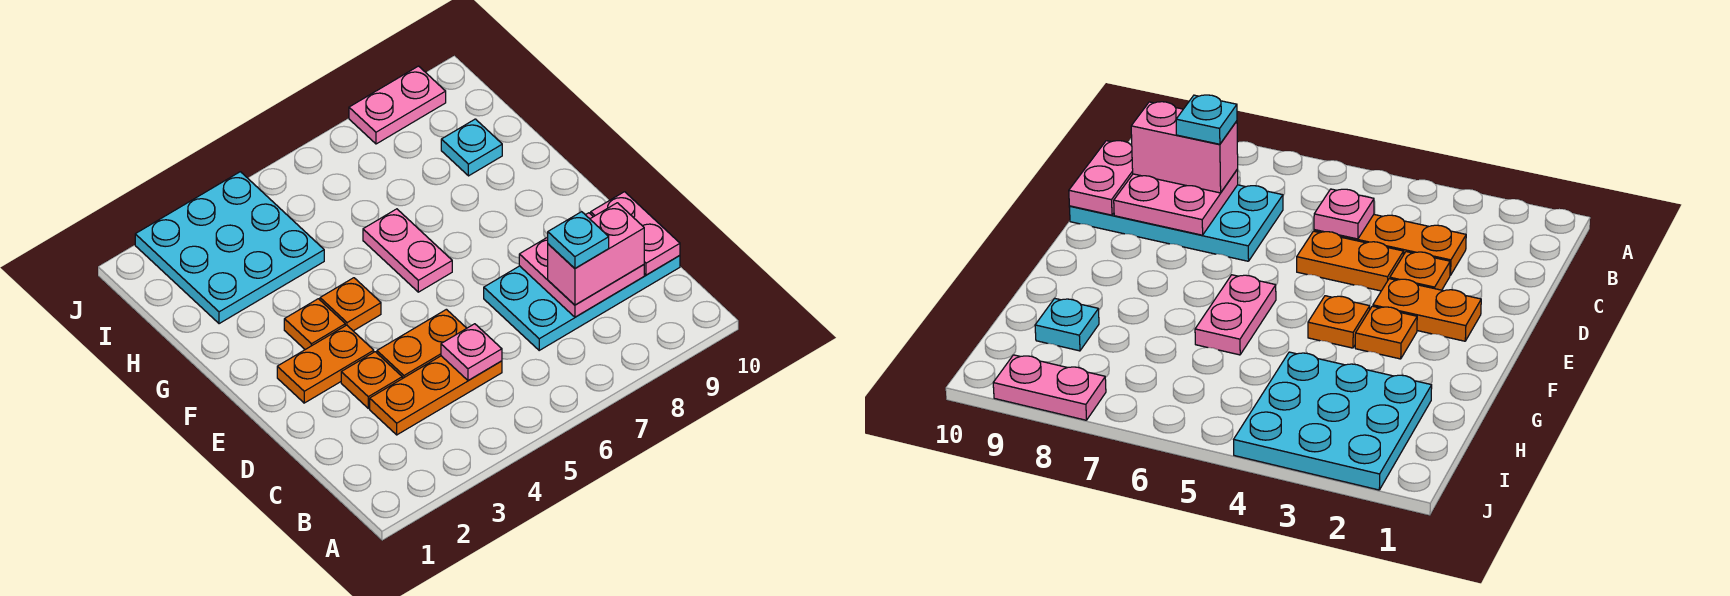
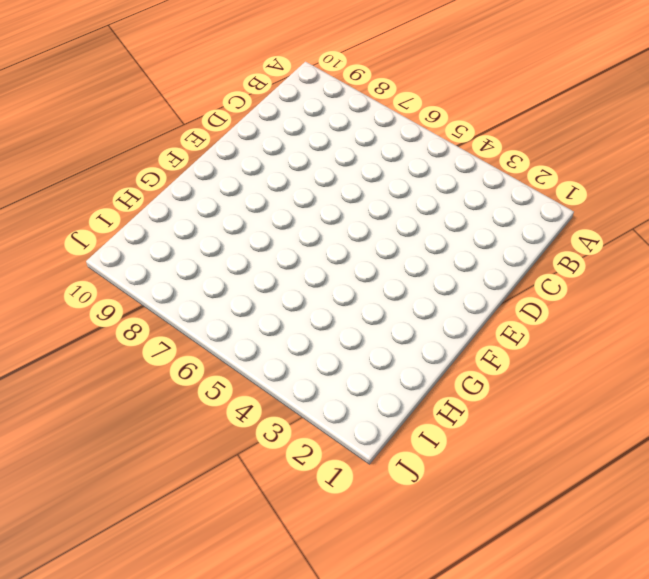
none -> orange plate C3:C5 level 1
none -> cyan plate C7:D10 level 1
none -> orange plate D3 level 1

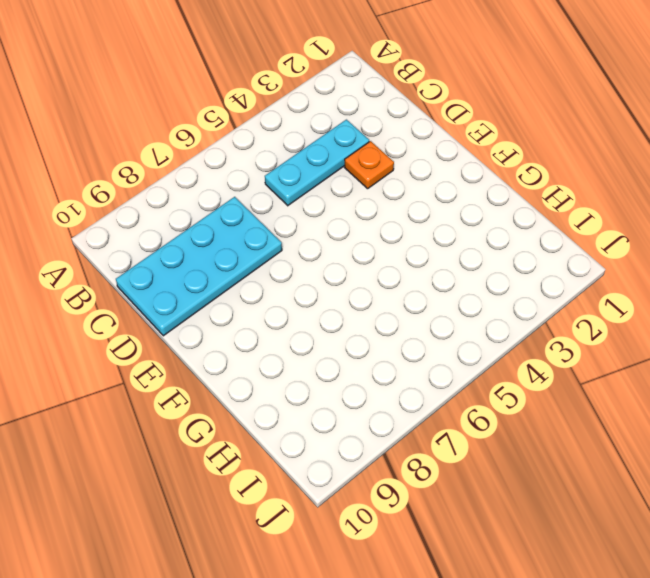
cyan plate C3:C5 level 1 -> orange plate C3:C5 level 1
none -> orange plate D4:D5 level 1
none -> orange plate E2:E3 level 1
none -> orange plate F3 level 1

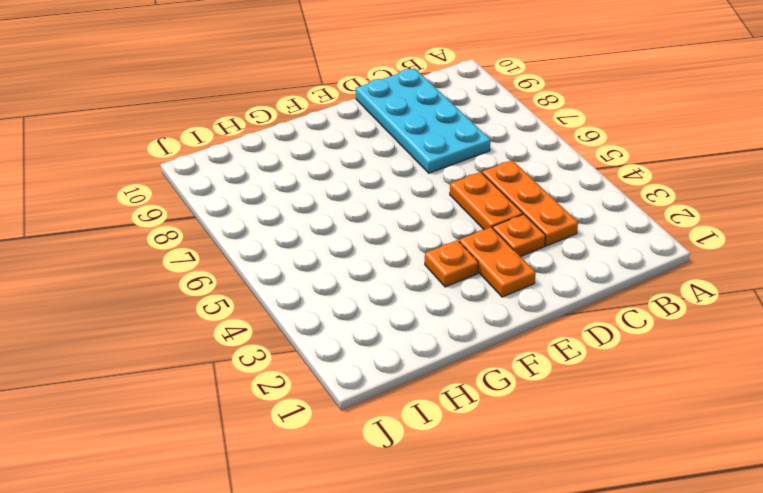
none -> orange plate F4 level 1
none -> pink plate F6:G6 level 1
none -> cyan plate H2:J4 level 1

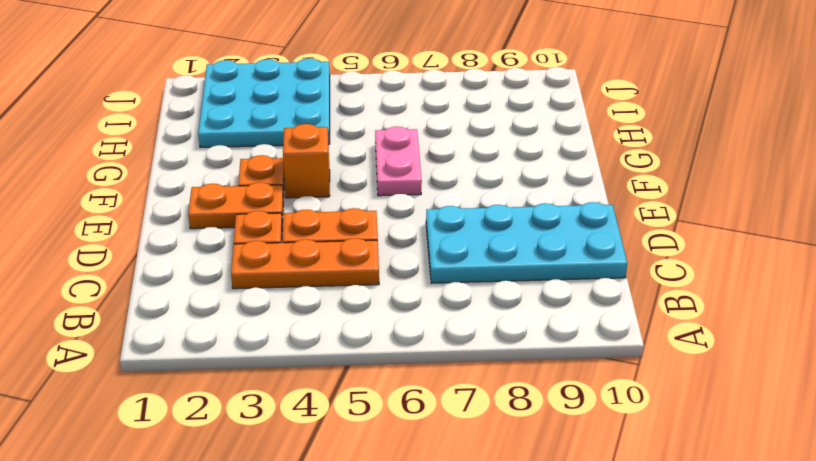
orange brick F4 level 1 -> orange plate F4 level 1
none -> cyan plate H9 level 1
none -> pink plate J8:J9 level 1
none -> pink plate C5 level 2

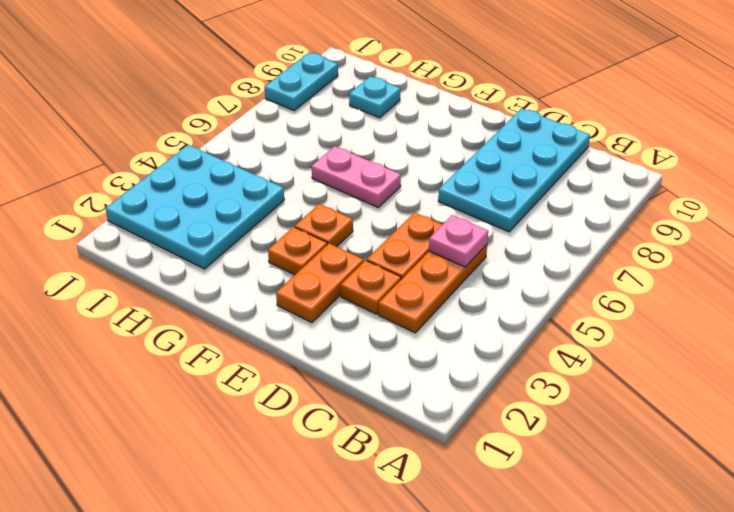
cyan plate J8:J9 level 1 -> pink plate J8:J9 level 1
none -> pink plate C8:D9 level 2
none -> pink plate C10:D10 level 2
none -> pink brick C8:C9 level 3

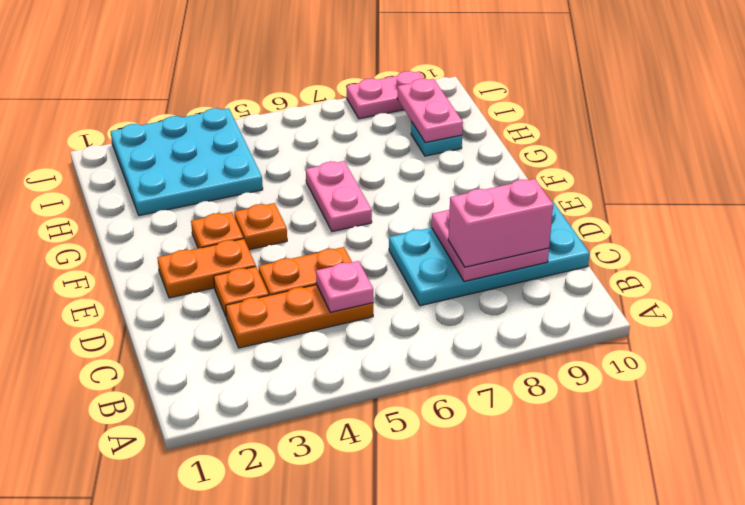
pink plate H9:I9 level 2 -> pink plate C10:D10 level 2
none -> cyan plate C8 level 4

